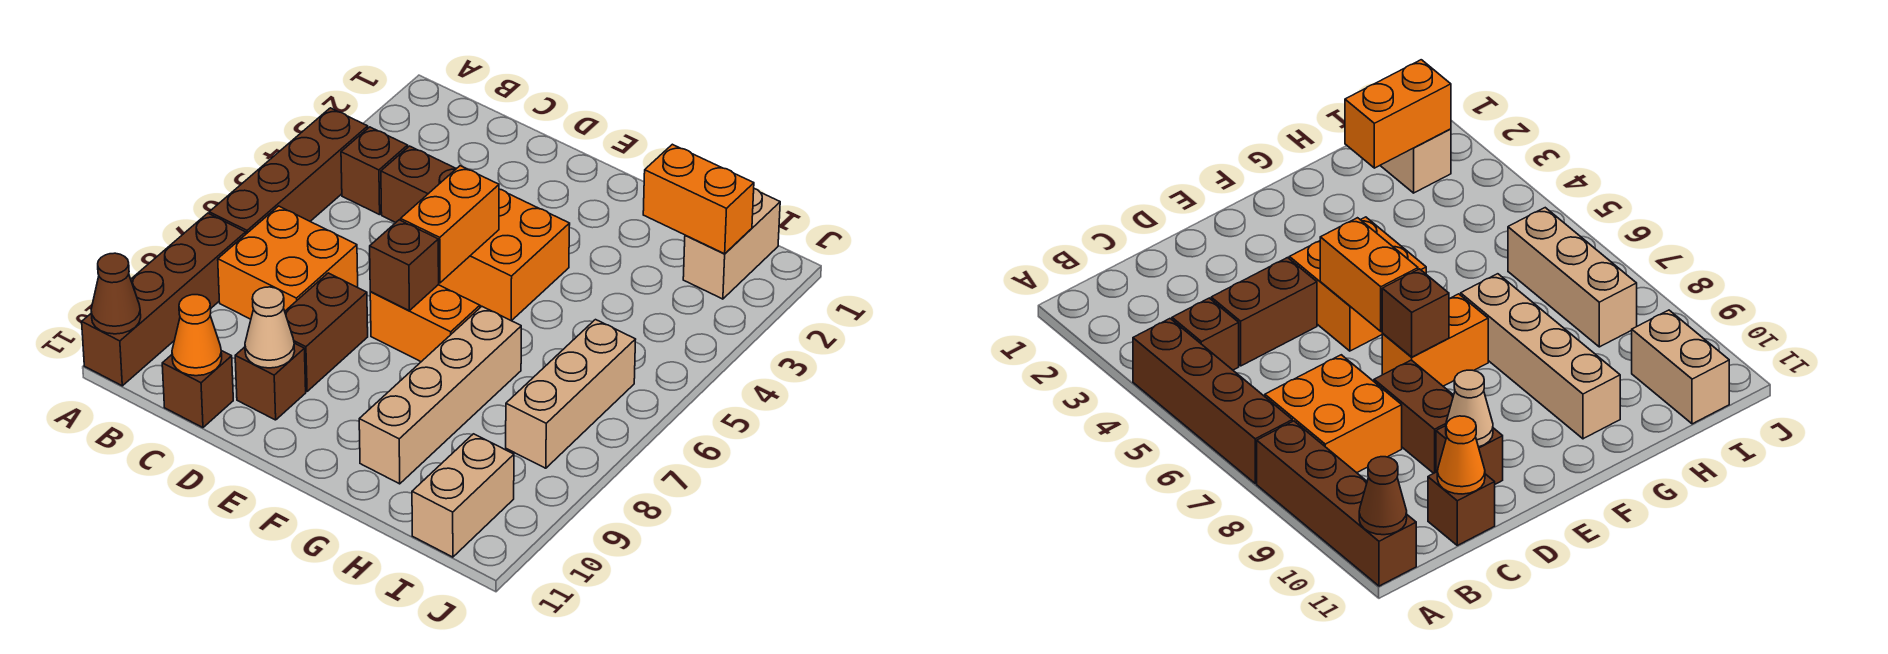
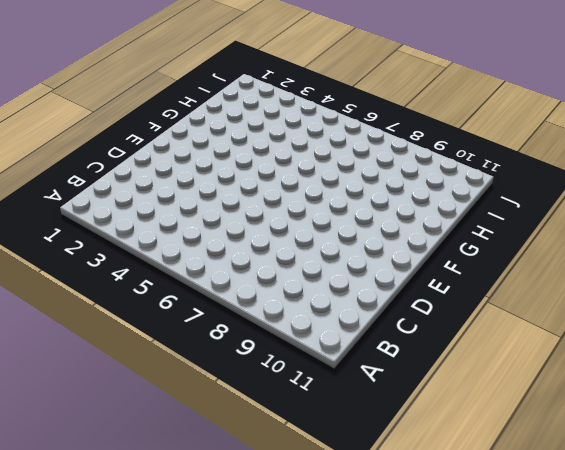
none -> brown brick A4:A7 level 1
none -> brown brick A8:A11 level 1
none -> brown brick B4 level 1

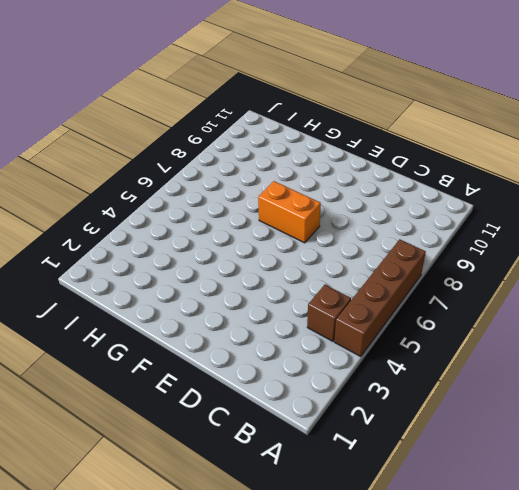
none -> brown brick A8:A11 level 1
none -> orange brick B7:C8 level 1
none -> brown brick C4:D4 level 1

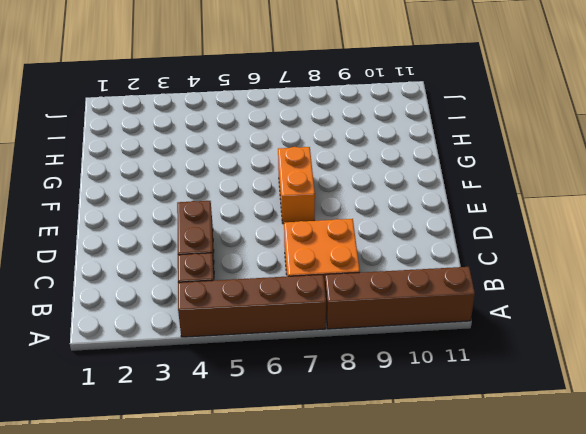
none -> brown brick C11 level 1
none -> brown brick D8:D9 level 1
none -> brown brick D10 level 1

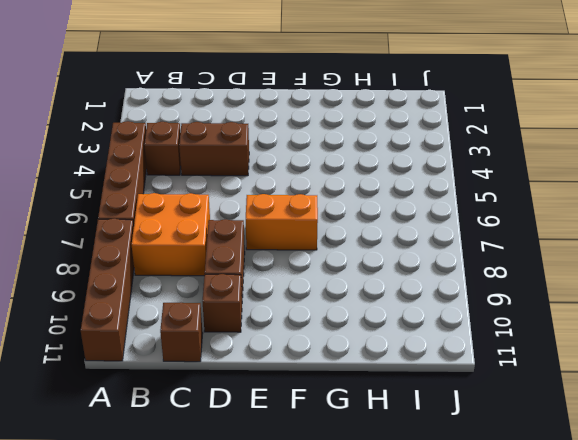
none -> orange brick E4:F5 level 1
none -> tan brick G7:G10 level 1
none -> tan brick I1:I2 level 1

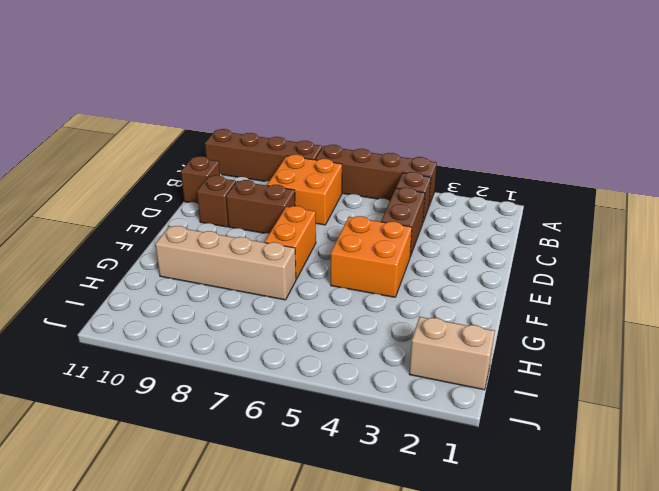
none -> tan brick I6:I8 level 1
none -> tan brick I10:I11 level 1
none -> brown cone A11 level 2

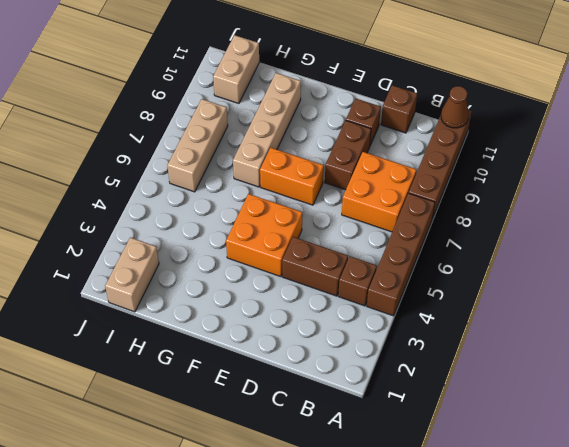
none -> orange cone C11 level 2
none -> tan cone D10 level 2
none -> orange brick E5:E6 level 2

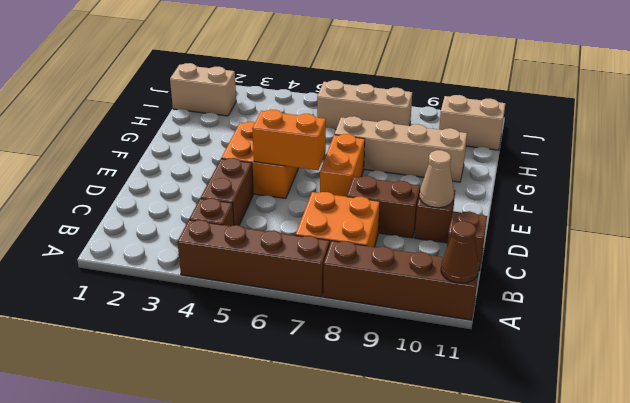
none -> orange cone C11 level 2
none -> brown brick E7 level 2
none -> orange brick H2:I2 level 2

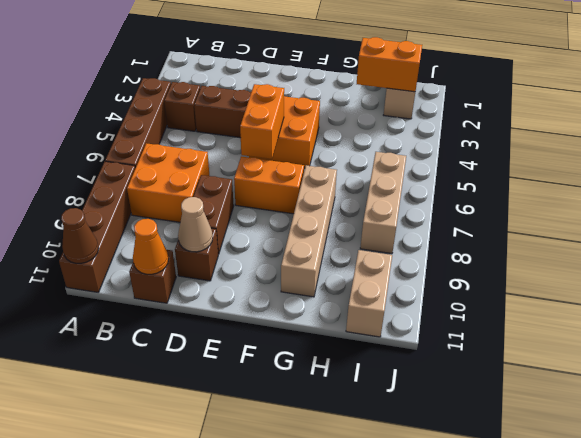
none -> brown brick E7 level 2

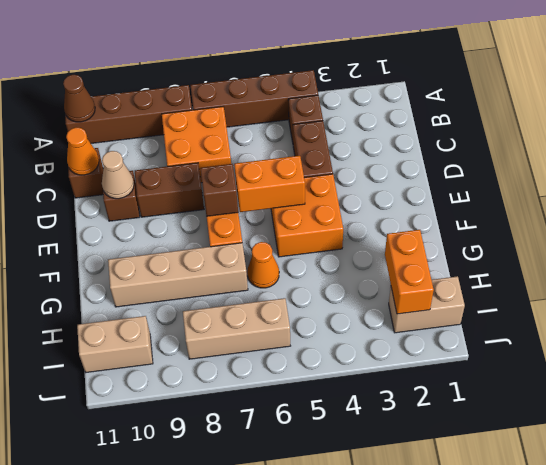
orange cone G6 level 1 -> none

